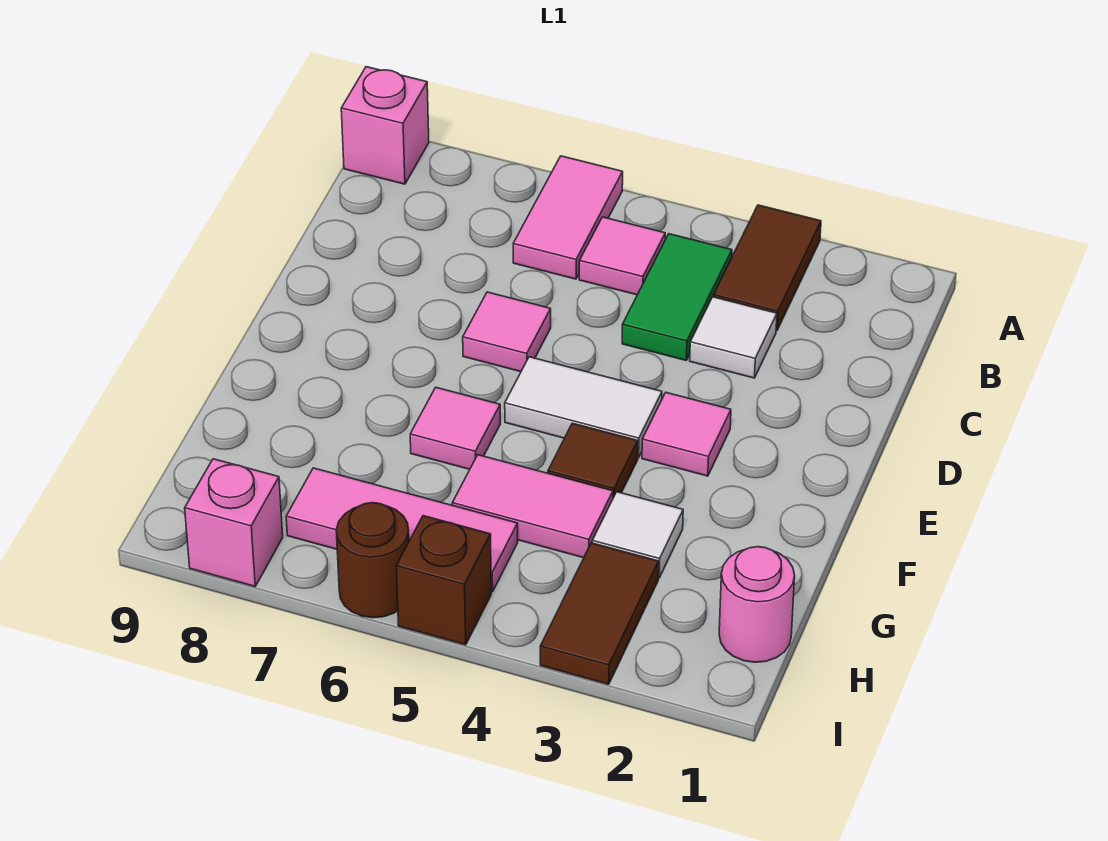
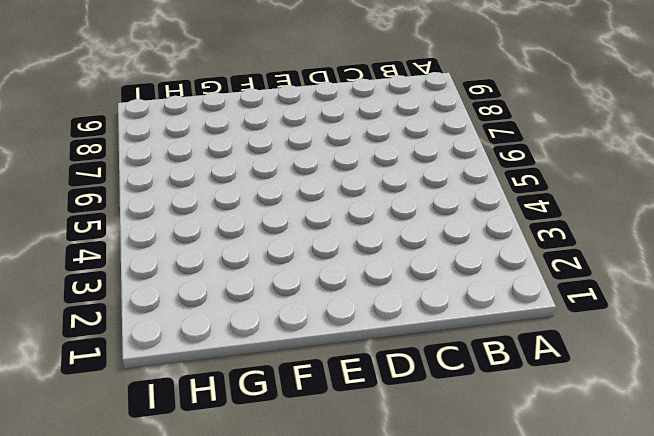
none -> brown tile A3:B3 level 1
none -> pink tile A6:B6 level 1
none -> pink brick A9 level 1

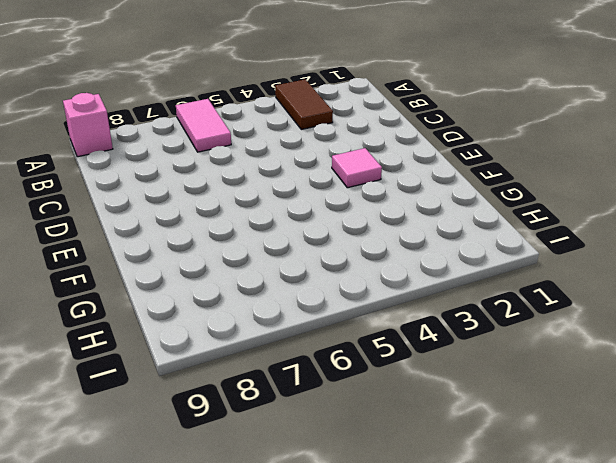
none -> green tile B4:C4 level 1
none -> pink tile B5 level 1
none -> white tile C3 level 1

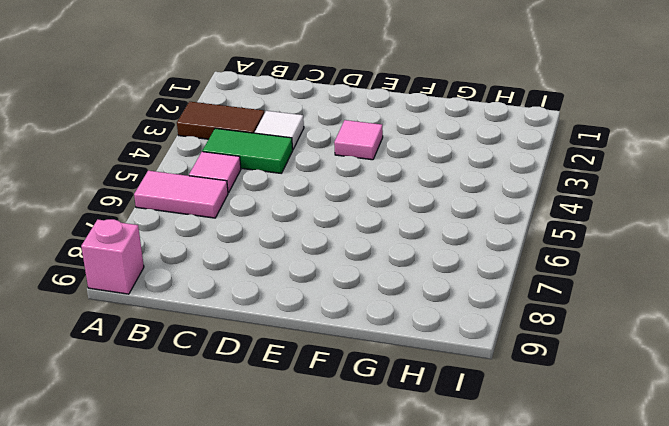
none -> pink tile D6 level 1
none -> white tile E4:E5 level 1
none -> brown tile F4 level 1

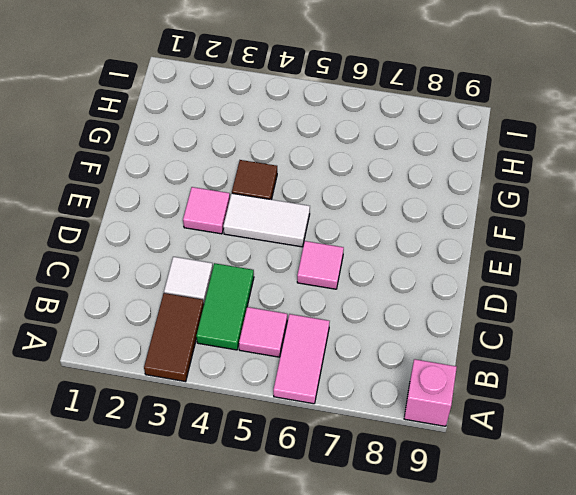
none -> pink tile F6 level 1
none -> white tile G3 level 1
none -> pink tile G4:G5 level 1

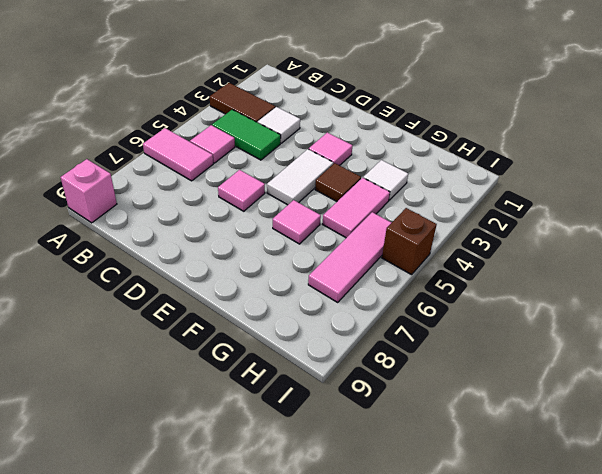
none -> pink round brick H1 level 1
none -> brown tile H3:I3 level 1
none -> brown round brick I6 level 1

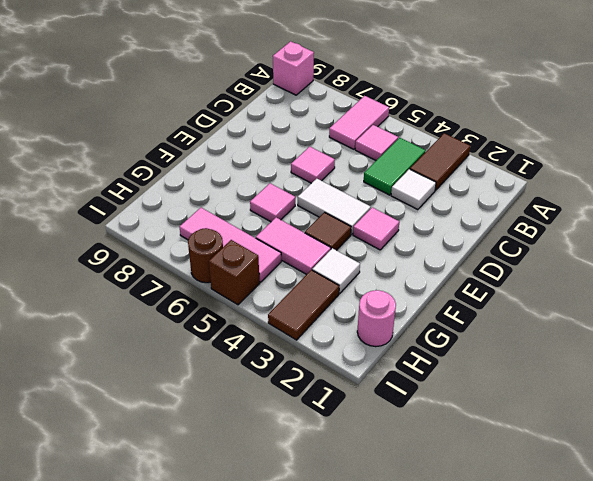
none -> pink brick I8 level 1

